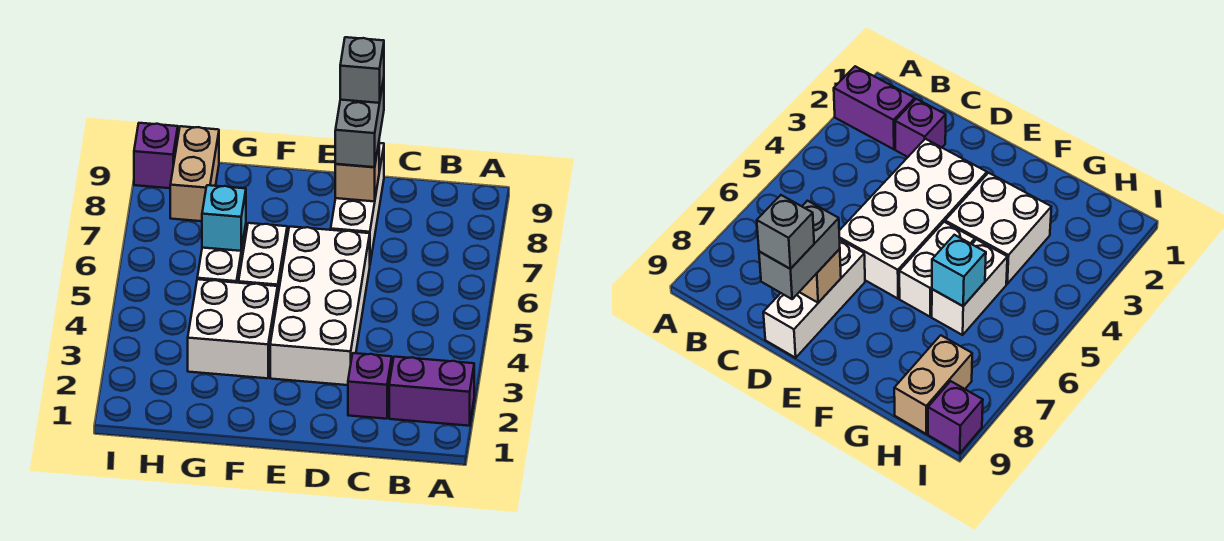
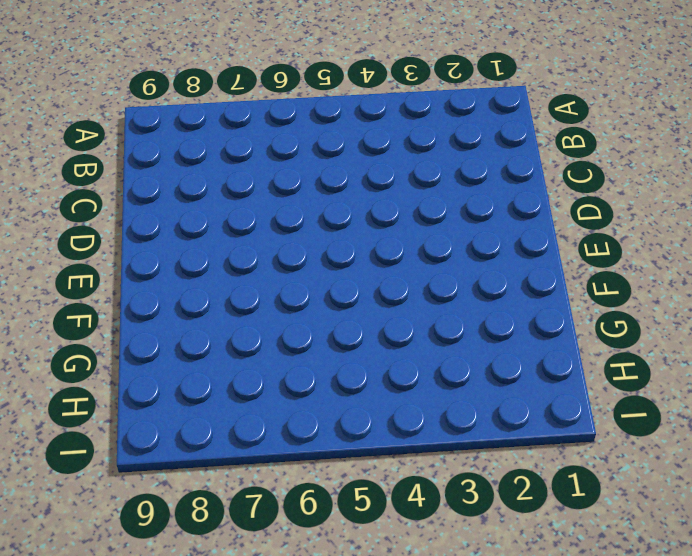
none -> purple brick A2:B2 level 1
none -> purple brick C2 level 1
none -> white brick D3:E6 level 1

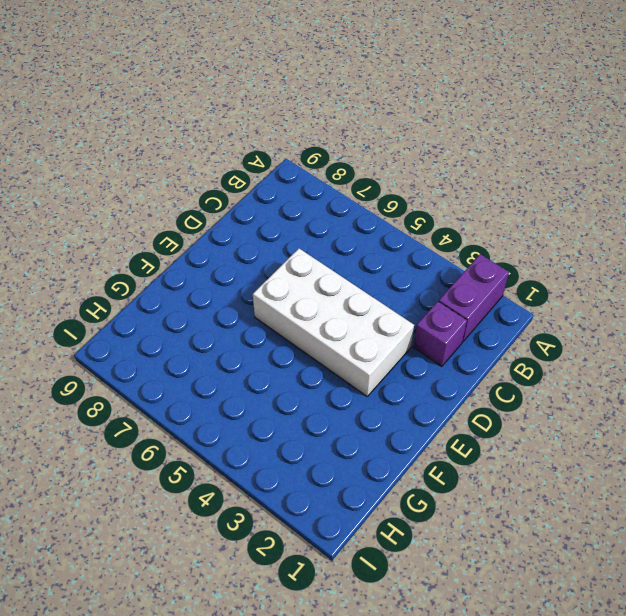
none -> white brick D7:D9 level 1
none -> white brick F3:G4 level 1
none -> white brick F5:F6 level 1

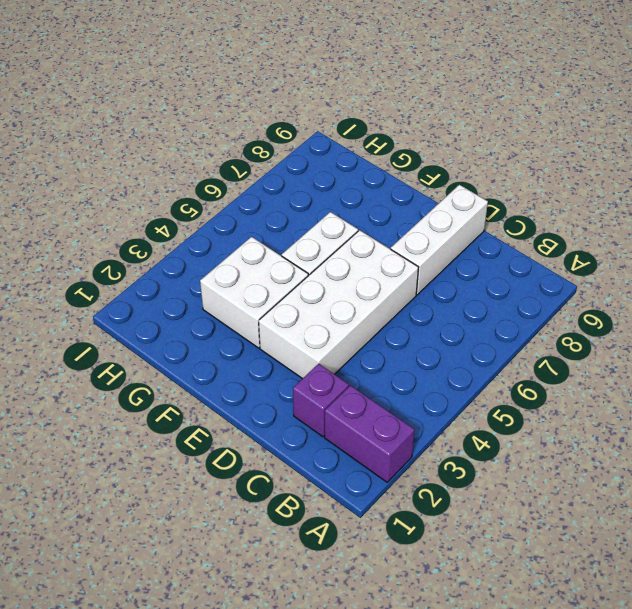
none -> white brick G5:G6 level 1
none -> tan brick H8:H9 level 1
none -> purple brick I9 level 1

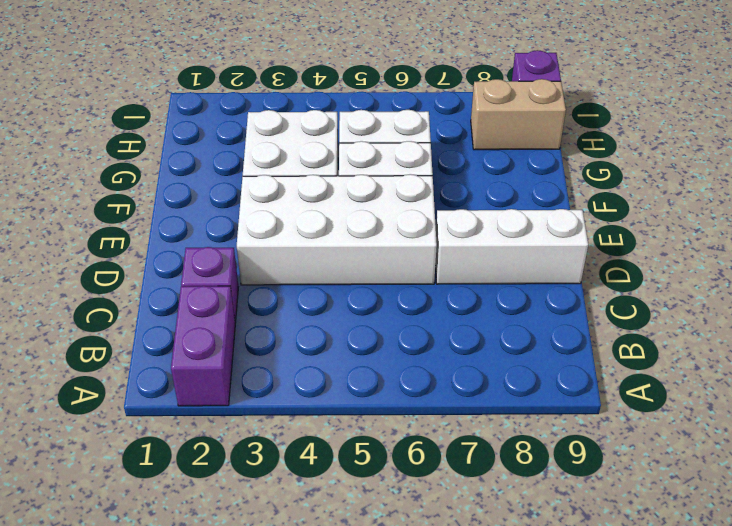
none -> tan brick D8 level 2
none -> cyan brick G6 level 2
none -> grey brick D8:D9 level 3

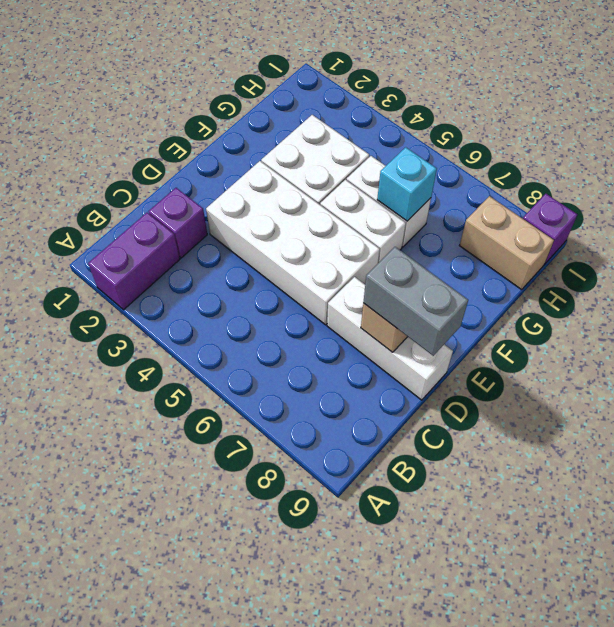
none -> grey brick D9 level 4

